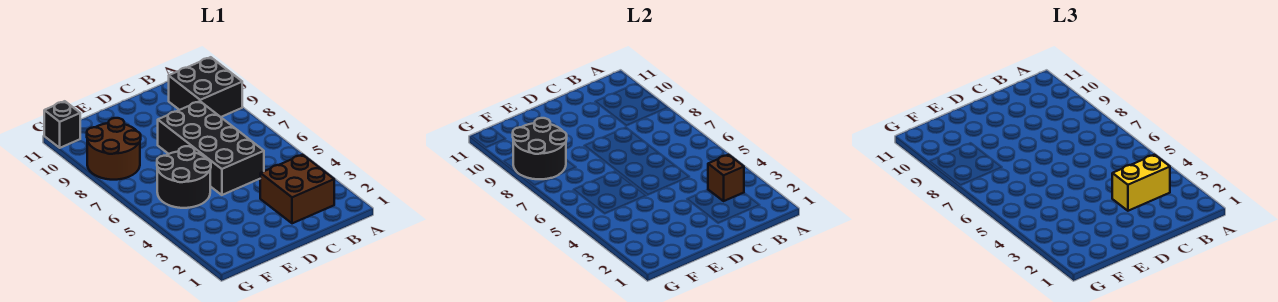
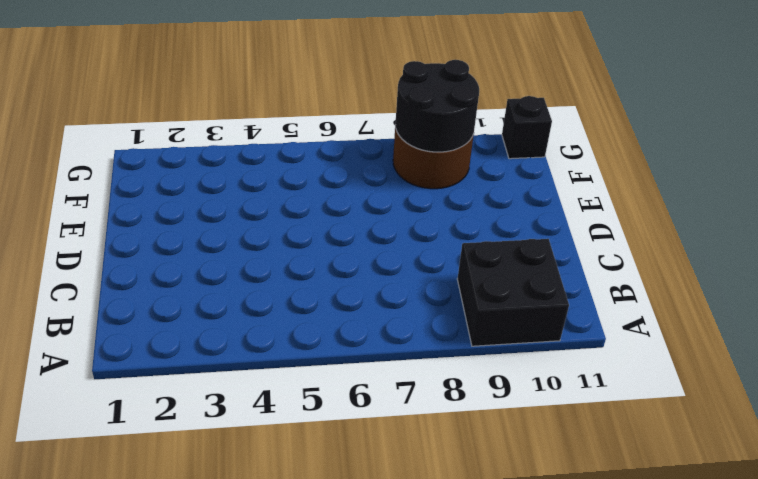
none -> brown brick B2:C3 level 1
none -> black brick C5:D8 level 1

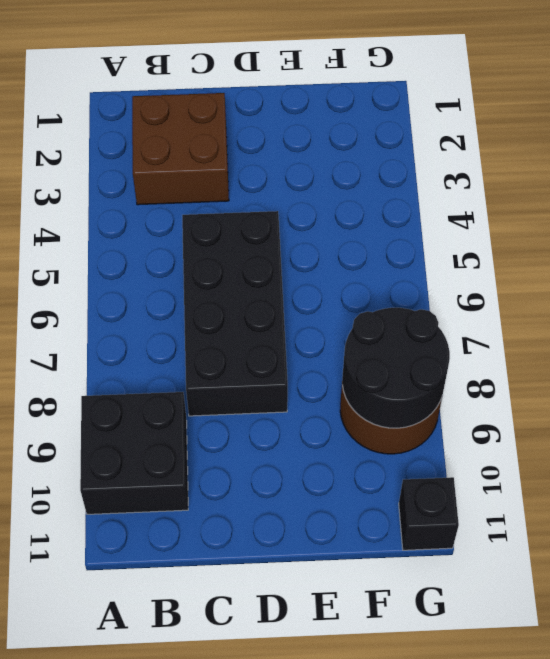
none -> black round brick E5:F6 level 1
none -> brown brick B3 level 2

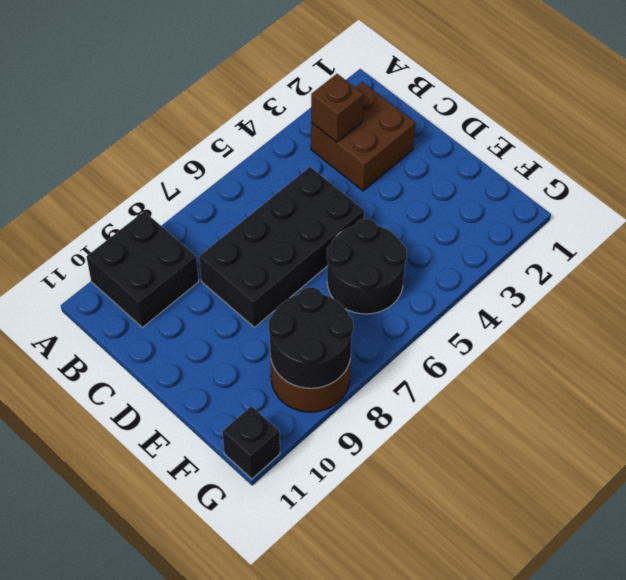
none -> yellow brick B3:C3 level 3

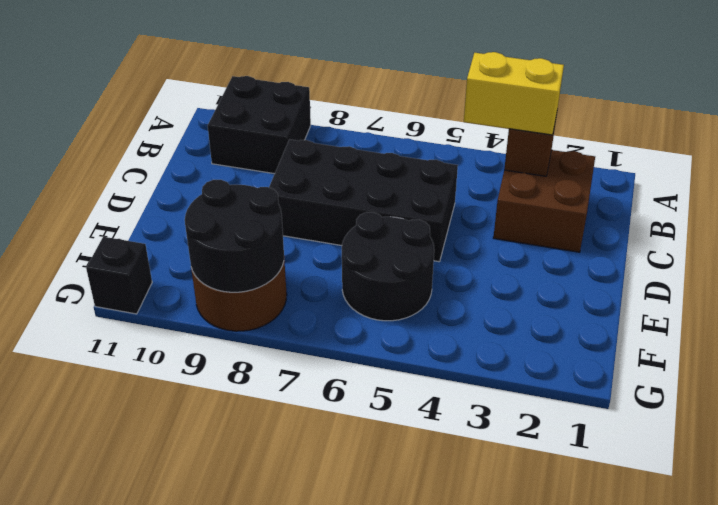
yellow brick B3:B4 level 3 -> yellow brick B3:C3 level 3

